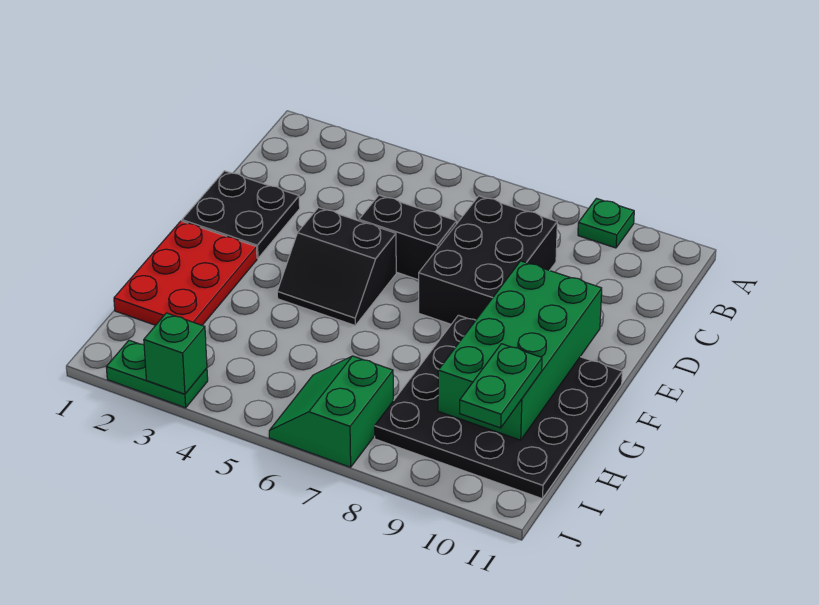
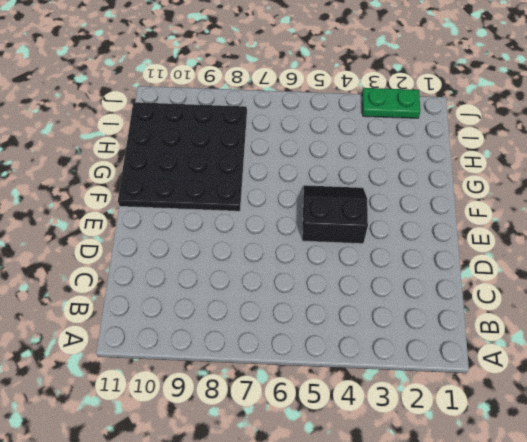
none -> green plate A9 level 1
none -> black brick C7:E8 level 1
none -> black plate D1:E2 level 1

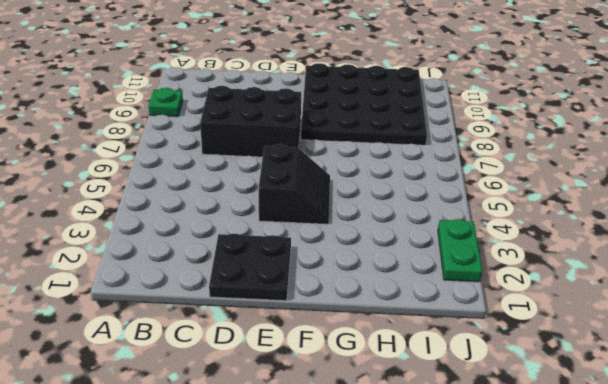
none -> black brick D5:D6 level 1
none -> red plate F1:H2 level 1
none -> green slope I6:J7 level 1 top 7

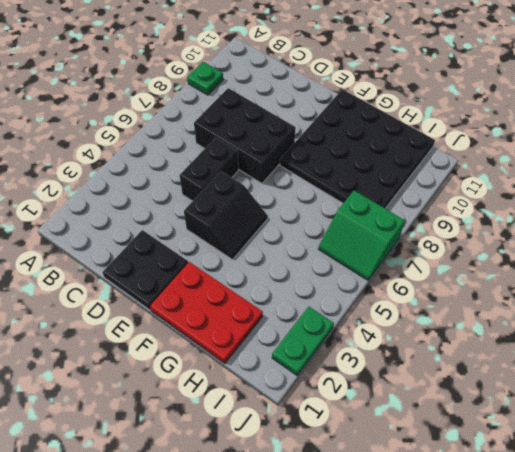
none -> green brick E9:H10 level 2
none -> green brick J3 level 2
none -> green plate H10:I10 level 3

